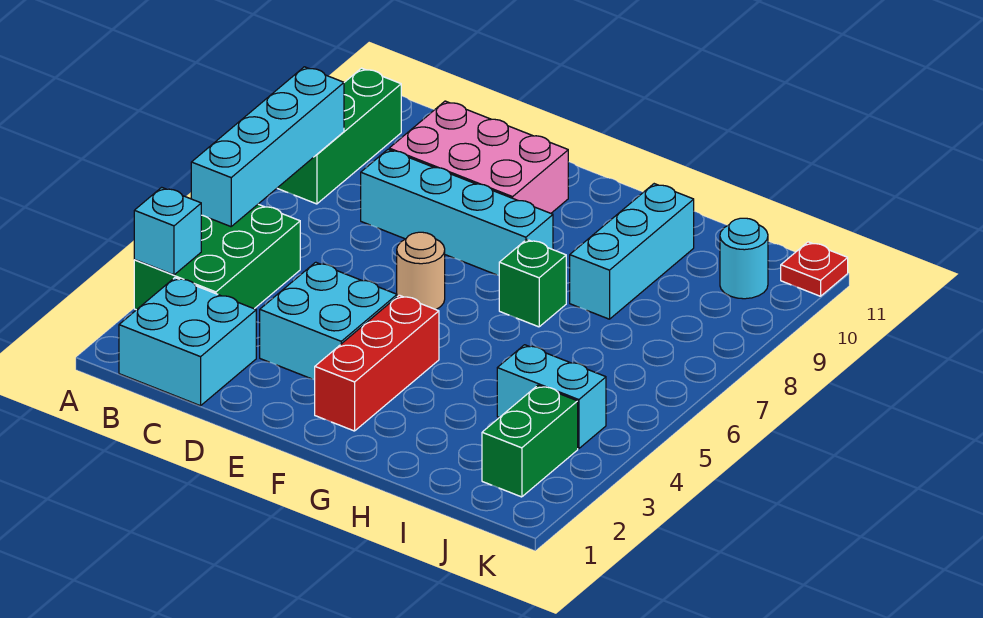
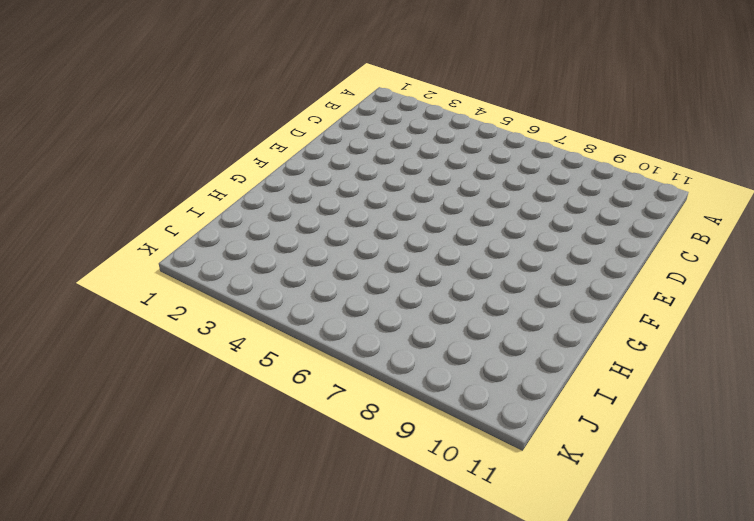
none -> green brick A3:B5 level 1
none -> green brick A8:A10 level 1
none -> cyan brick B1:C2 level 1

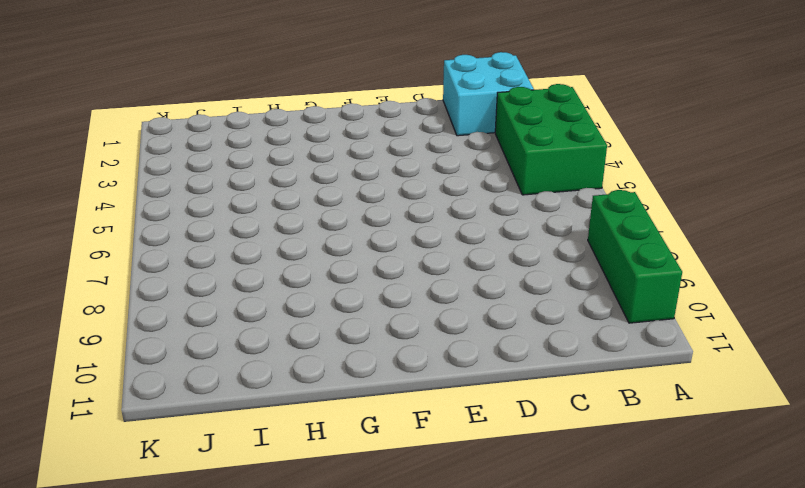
none -> cyan brick C8:F8 level 1
none -> pink brick C9:E10 level 1
none -> cyan brick D3:E4 level 1

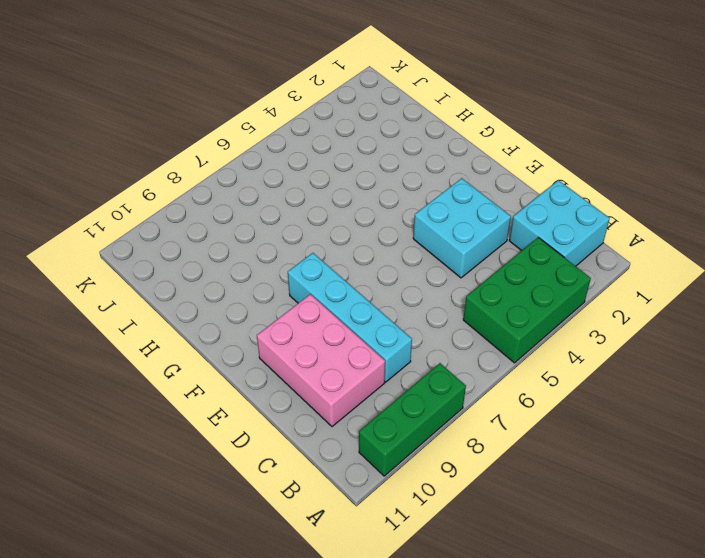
none -> tan round brick E6 level 1
none -> red brick F2:F4 level 1
none -> green brick G7 level 1

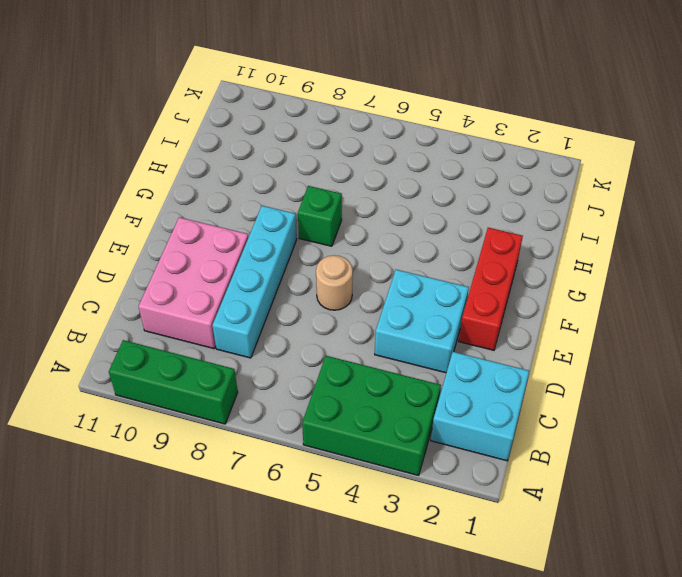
red brick E2:G2 level 1 -> red brick F2:F4 level 1
none -> cyan brick H8:H10 level 1
none -> cyan brick I4:J4 level 1
none -> green brick J2:J3 level 1

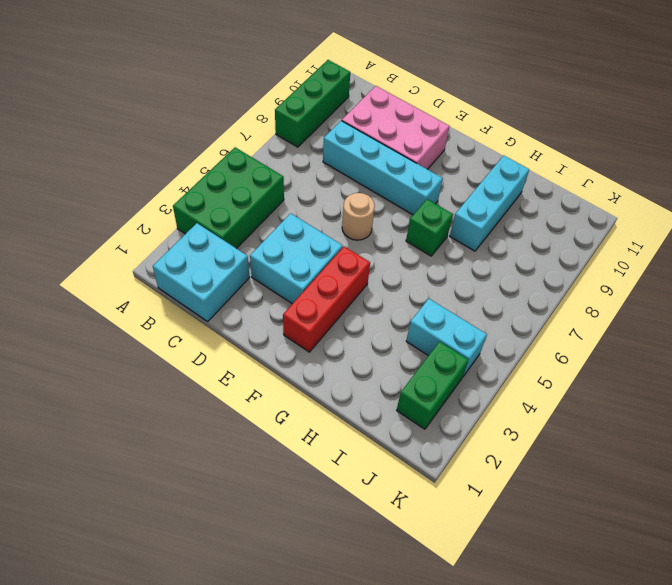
none -> cyan round brick J10 level 1
none -> red plate K11 level 1
none -> cyan brick A3 level 2

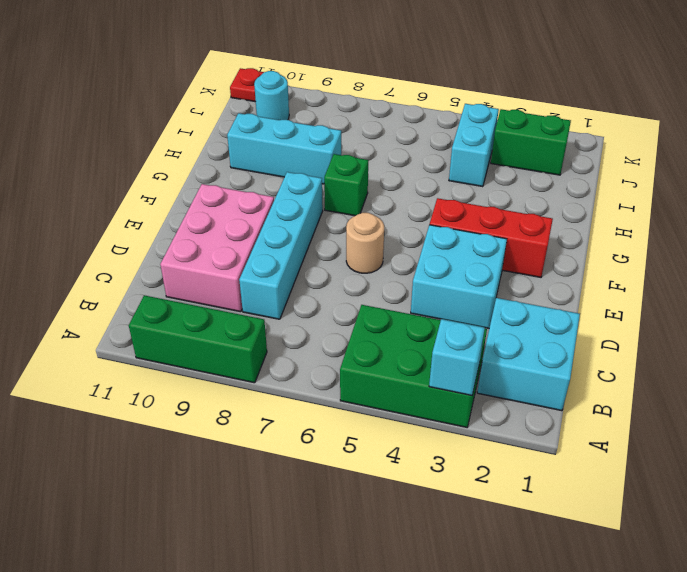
none -> cyan brick A5:A8 level 2

